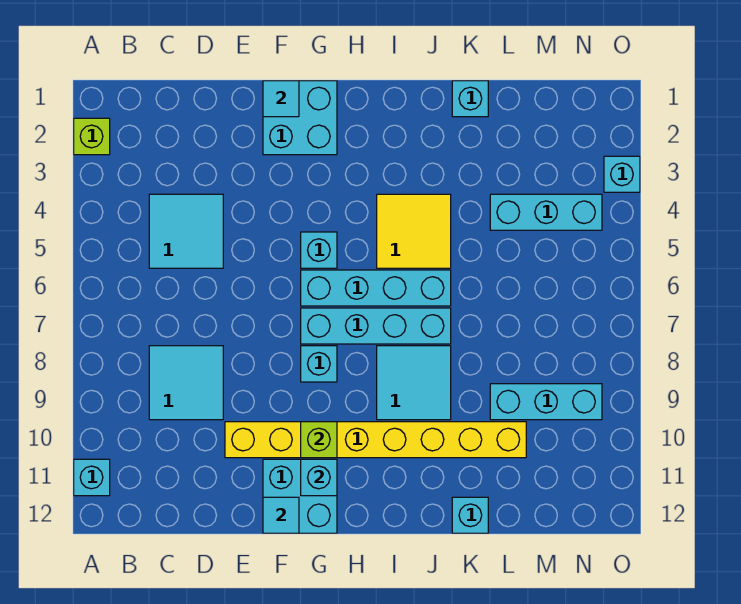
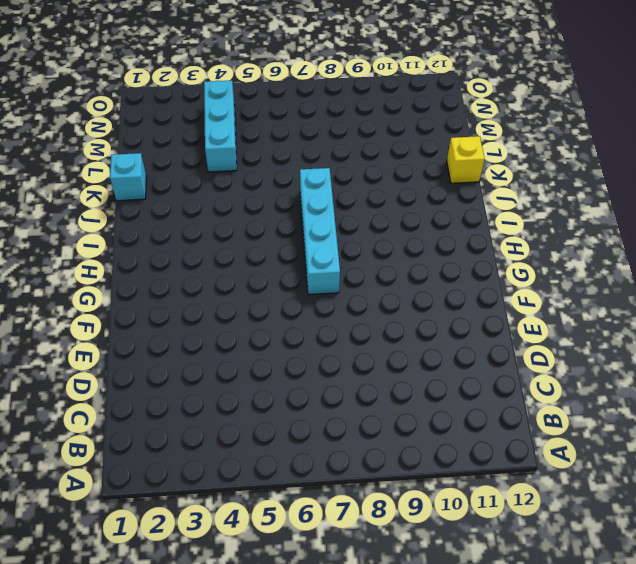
yellow brick K12 level 1 -> cyan brick K12 level 1
none -> lime brick A2 level 1
none -> cyan brick A11 level 1
none -> cyan tile C4:D5 level 1

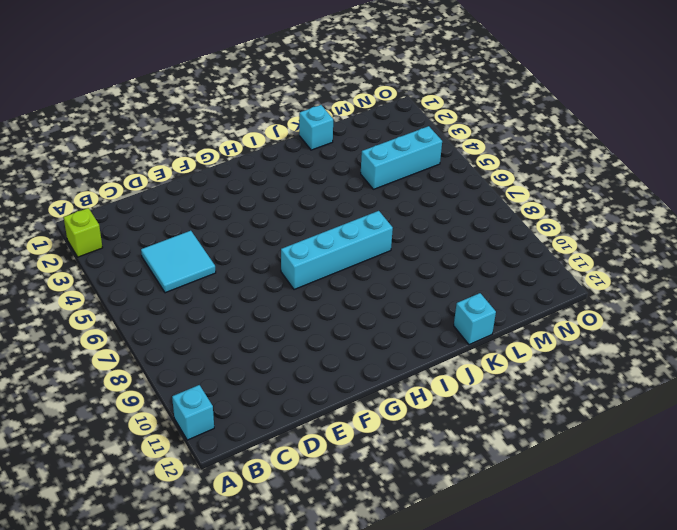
none -> cyan tile C8:D9 level 1
none -> yellow brick E10:L10 level 1
none -> cyan brick F1:G2 level 1

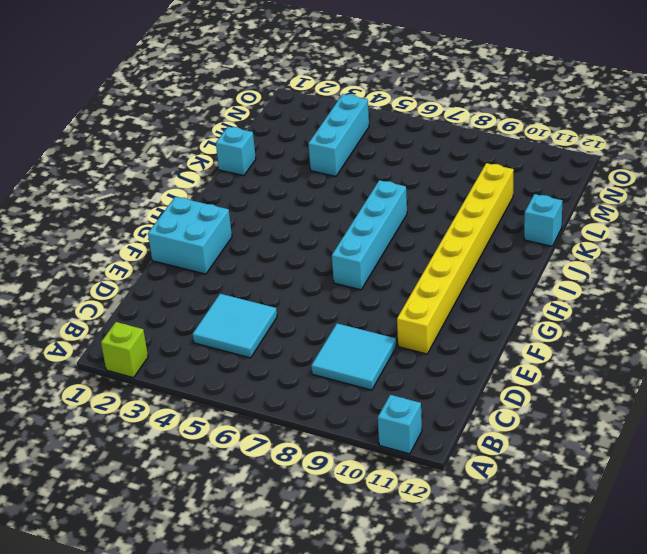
none -> cyan brick F11:G12 level 1
none -> cyan brick G5 level 1
none -> cyan brick G6:J6 level 1

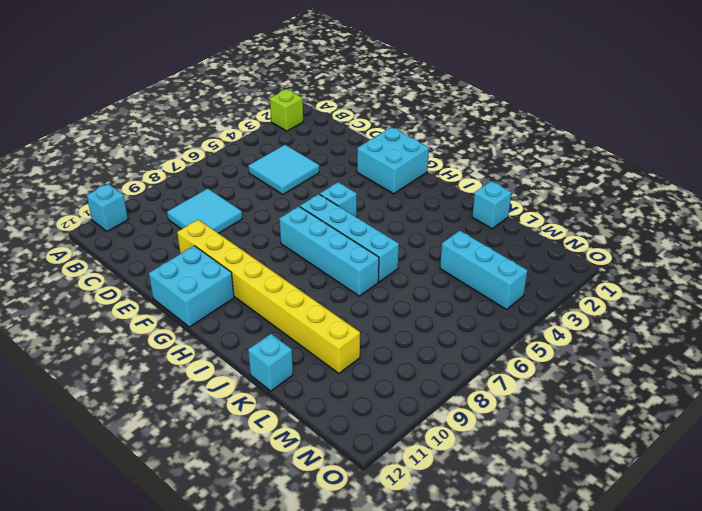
none -> cyan brick G8 level 1
none -> yellow tile I4:J5 level 1
none -> cyan tile I8:J9 level 1

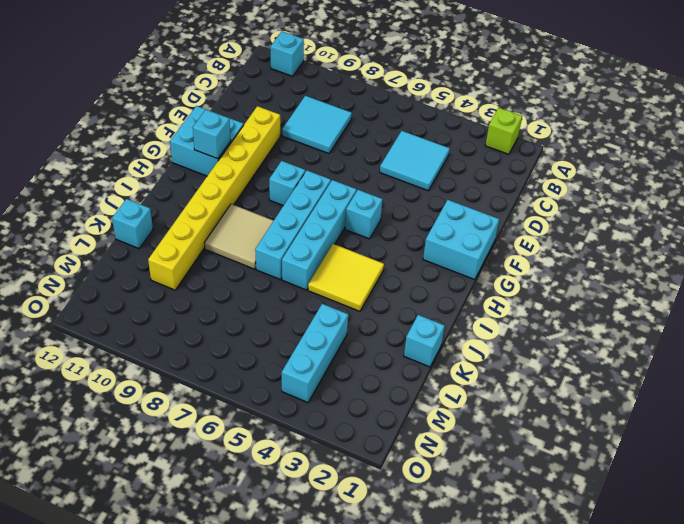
tan tile I8:J9 level 1 -> cyan tile I8:J9 level 1
none -> cyan brick L9:N9 level 1
none -> cyan brick O3 level 1
none -> cyan tile F1 level 2

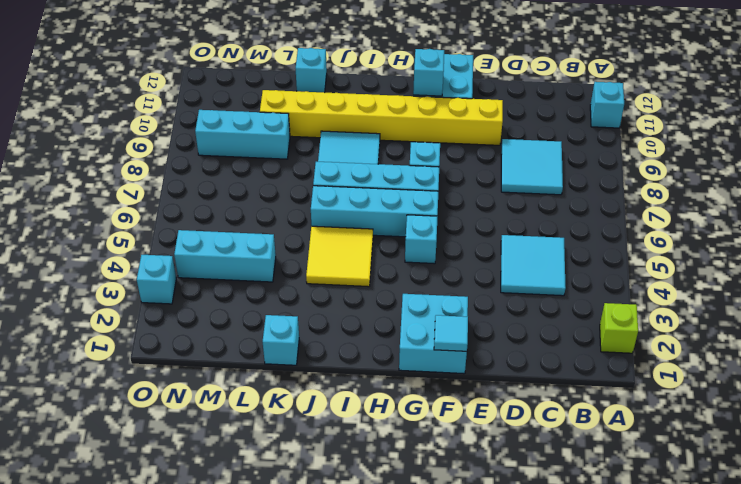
none -> cyan tile F12 level 2
none -> lime brick G10 level 2

